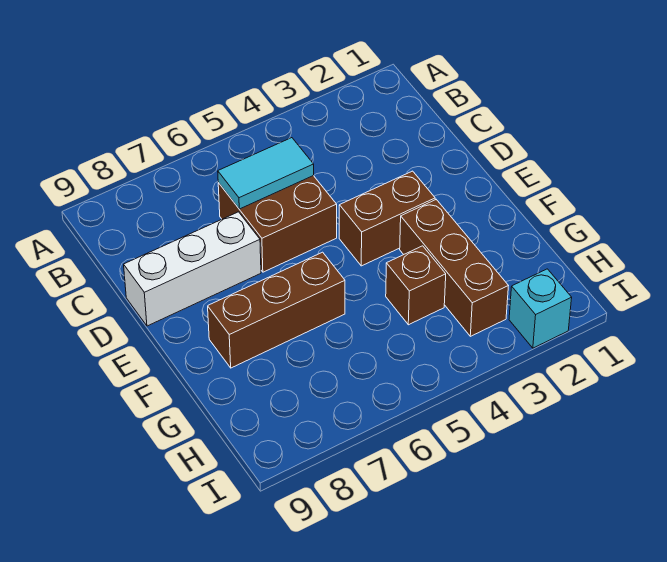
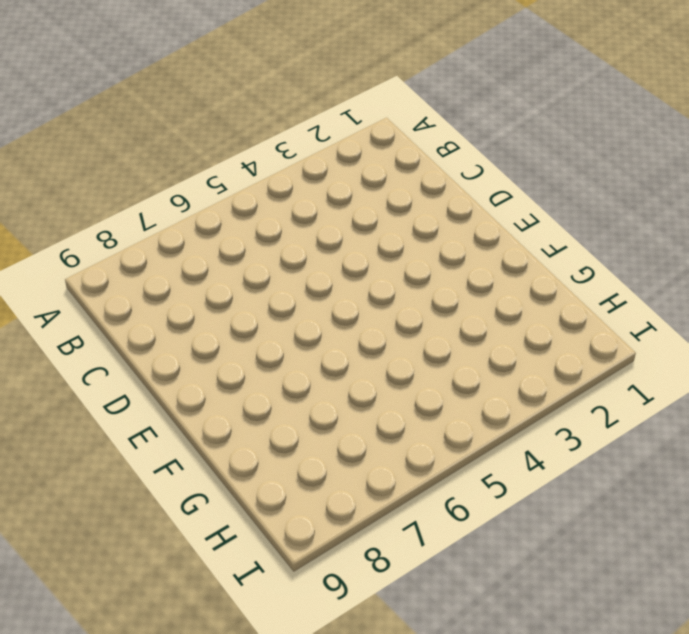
none -> brown brick C5:D6 level 1
none -> white brick D7:D9 level 1

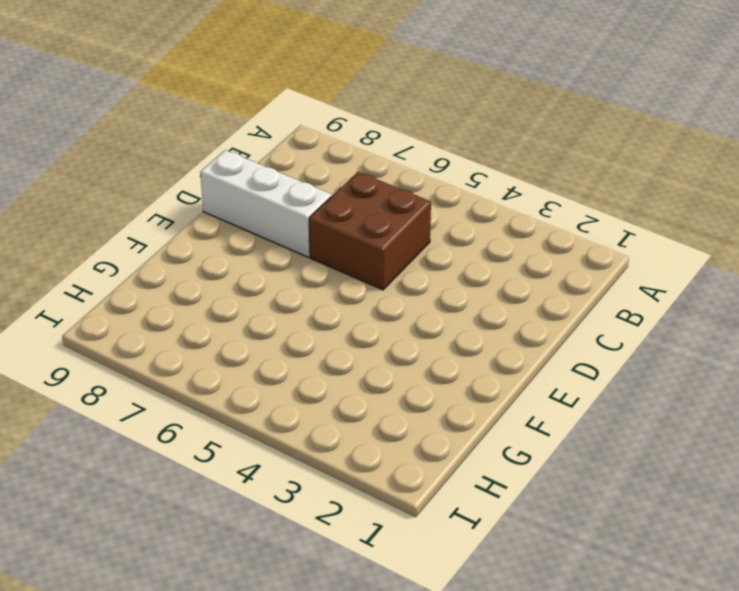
none -> brown brick E3:E4 level 1
none -> brown brick F3:H3 level 1

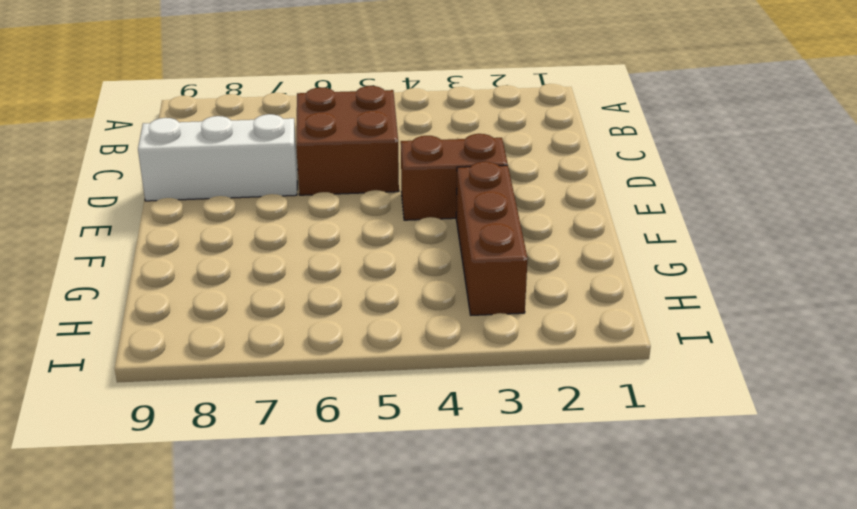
none -> brown brick F6:F8 level 1
none -> brown brick G4 level 1

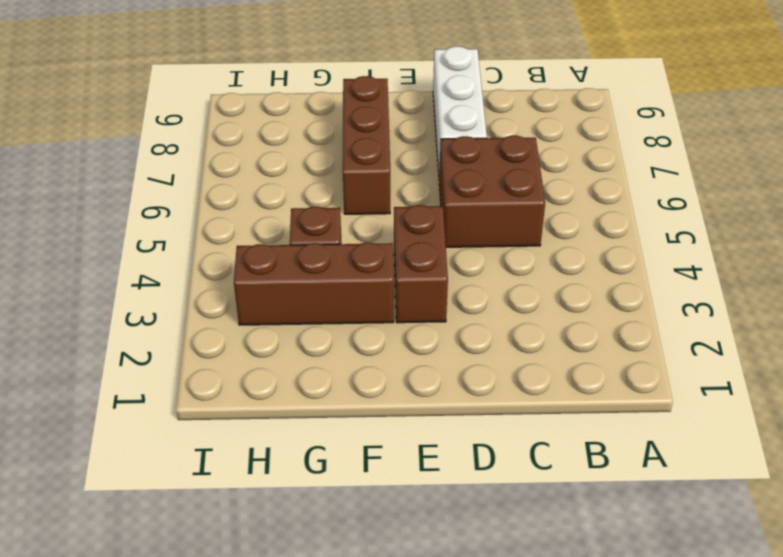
none -> cyan brick I2 level 1
none -> cyan tile C5:C6 level 2

